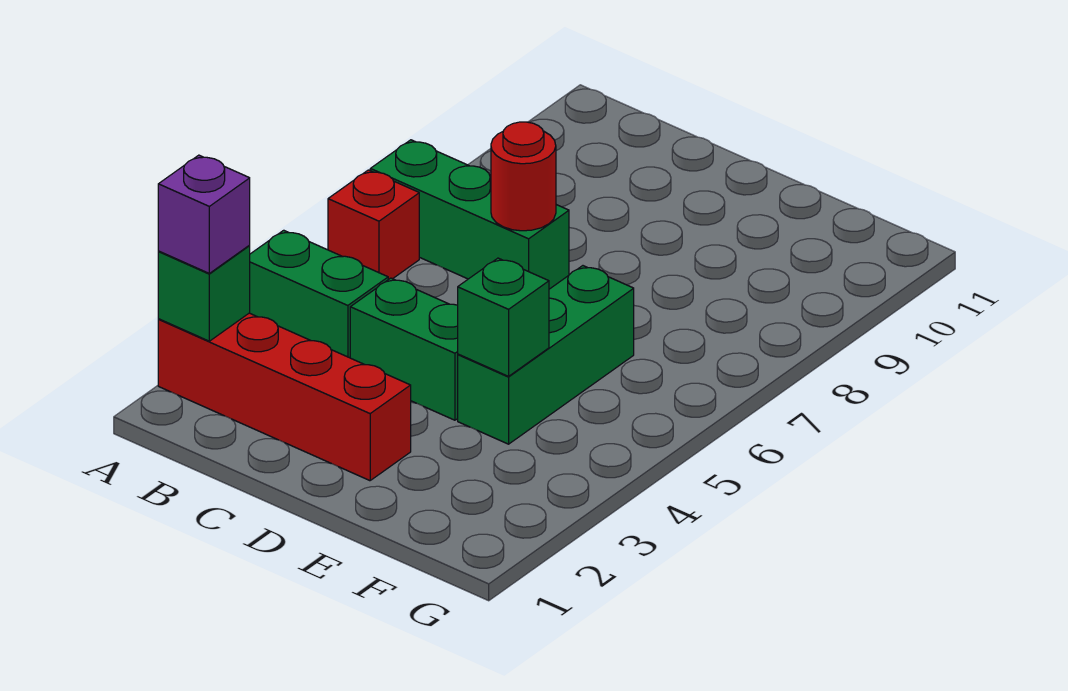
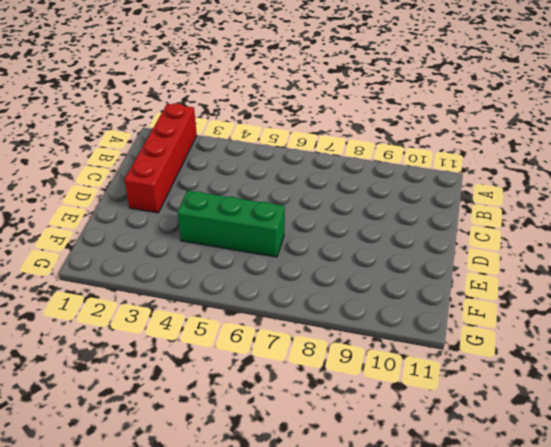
none -> green brick A4:B4 level 1
none -> red brick A6 level 1

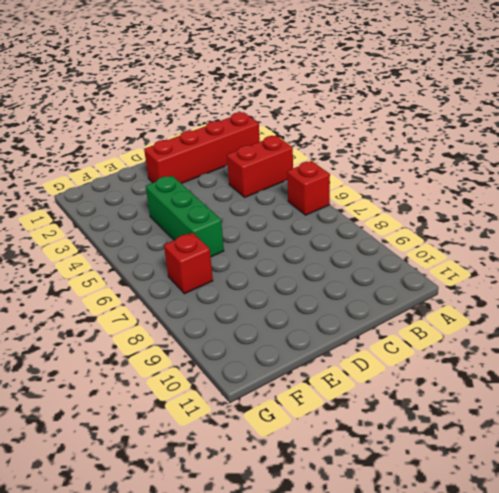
red brick A4:B4 level 1 -> green brick A4:B4 level 1
red brick F7 level 1 -> none
none -> green brick A7:C7 level 1
none -> green brick C4:D4 level 1

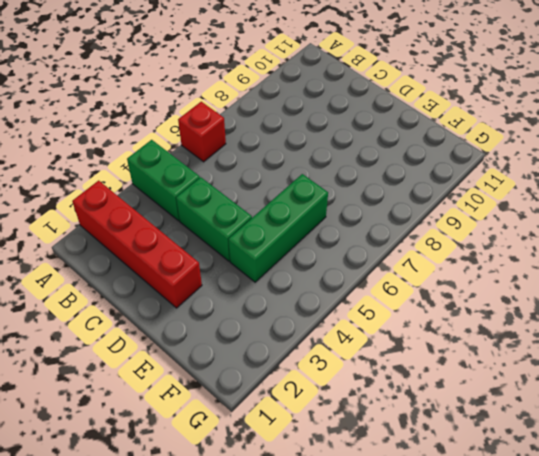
none -> green brick A7:C7 level 1
none -> green brick A2 level 2

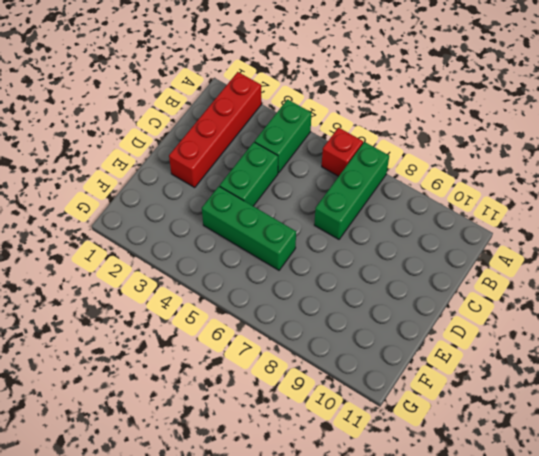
none -> green brick A2 level 2
none -> red round brick C7 level 2

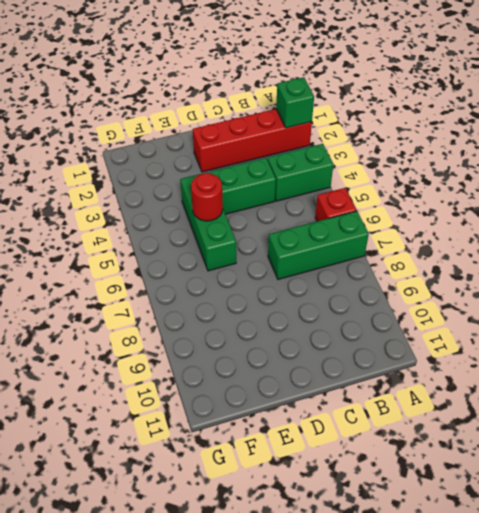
red round brick E5 level 2 -> red round brick C7 level 2
none -> green brick E4 level 2
none -> purple brick A2 level 3

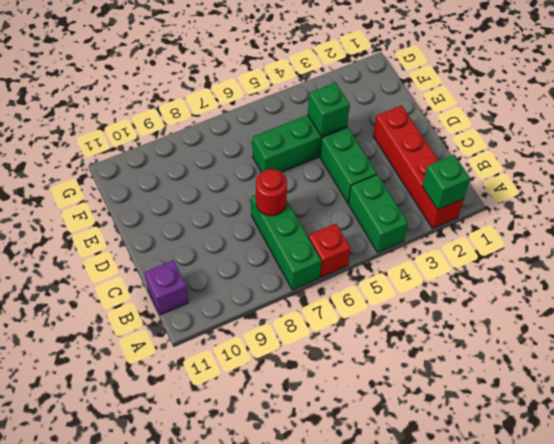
purple brick B11 level 1 -> purple brick A2 level 3

